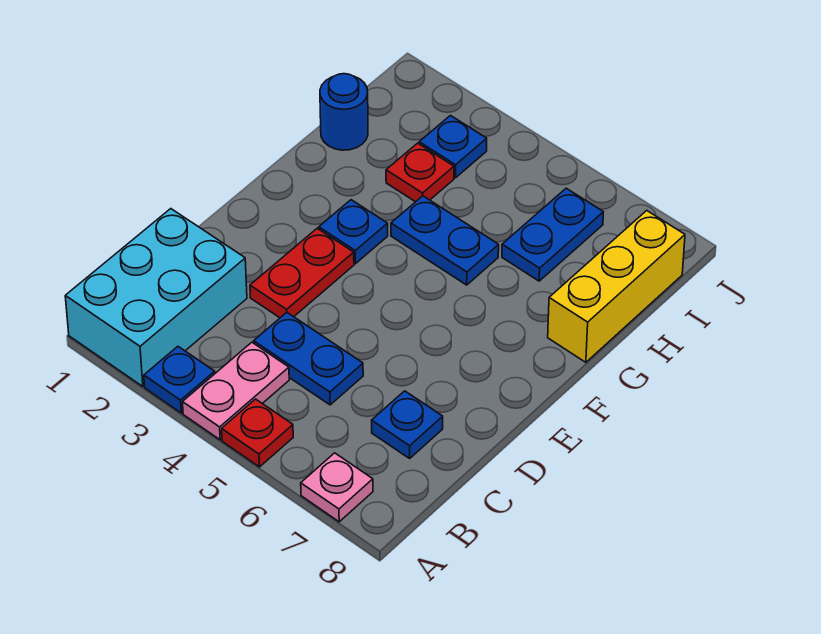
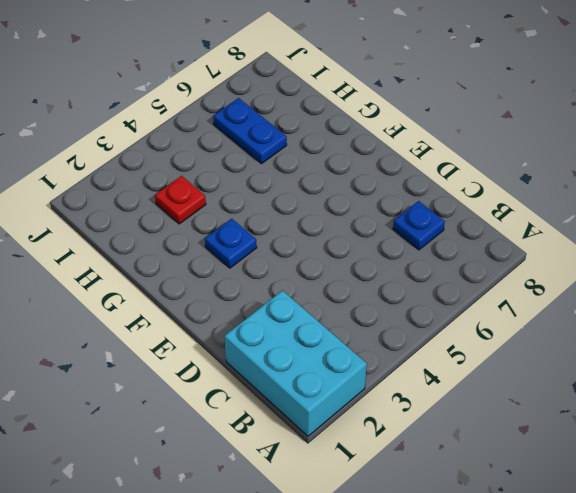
none -> blue plate A3 level 1
none -> pink plate A4:B4 level 1
none -> red plate A5 level 1

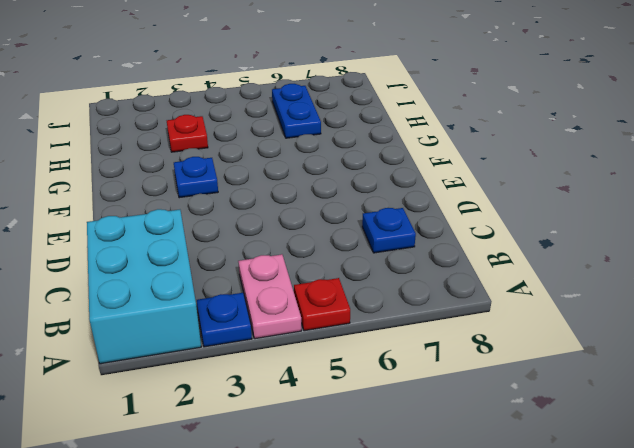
none -> pink plate A7 level 1
none -> blue plate C4:C5 level 1
none -> red plate D3:E3 level 1

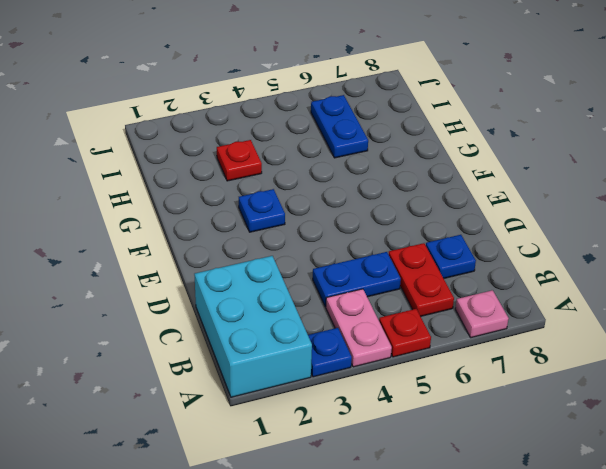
red plate B6:C6 level 1 -> red plate D3:E3 level 1
none -> blue plate G4:G5 level 1
none -> yellow brick G8:I8 level 1
none -> blue round brick H1 level 1

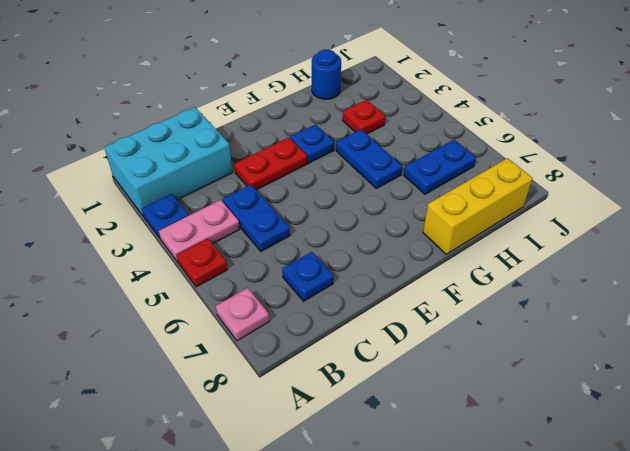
none -> blue plate I3 level 1

